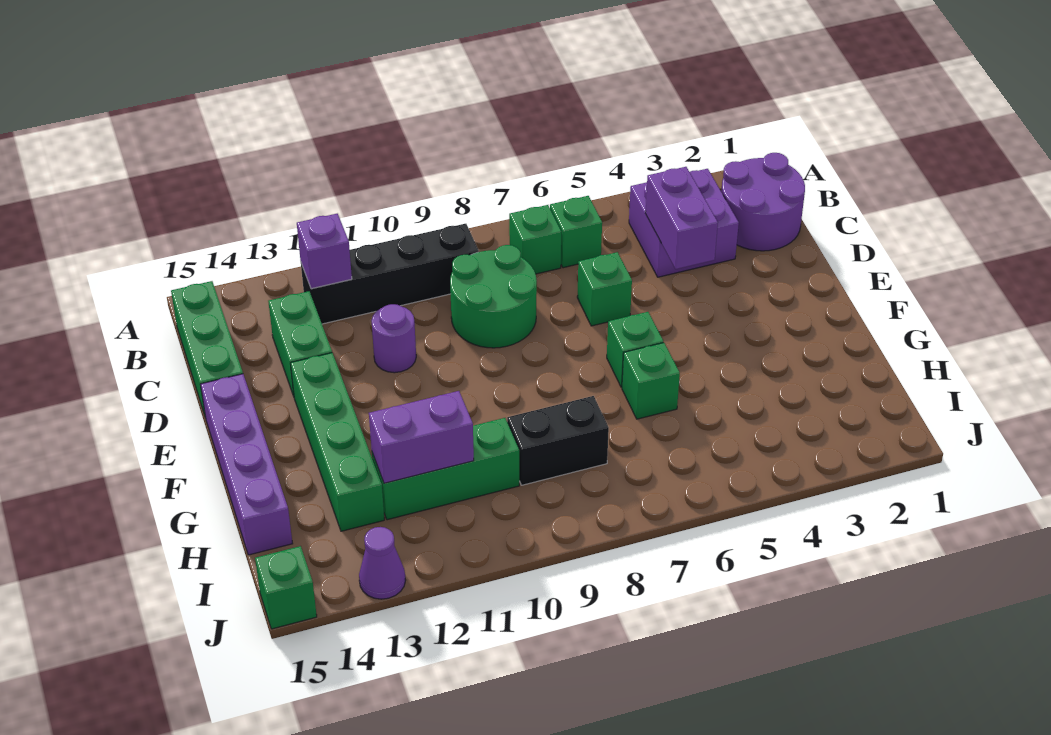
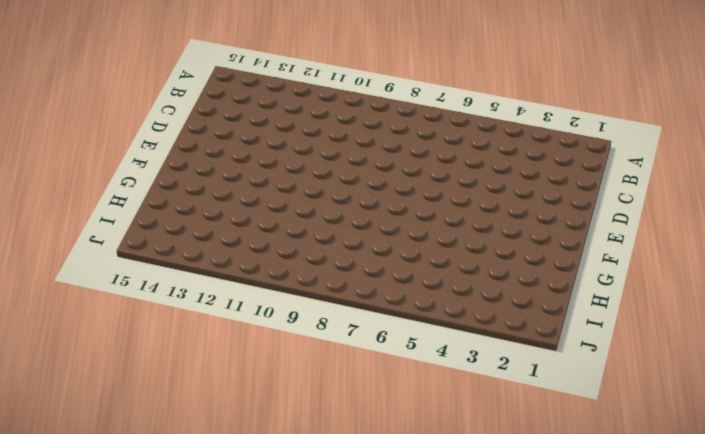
none -> purple round brick B1:C2 level 1
none -> purple brick B3:C4 level 1
none -> green brick B6 level 1

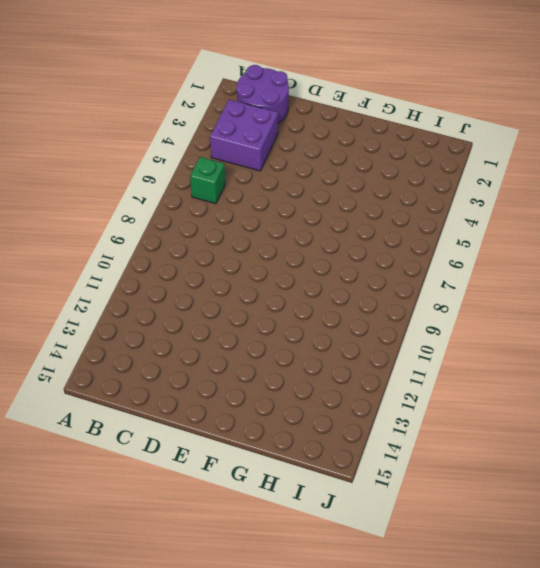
none -> green brick B7 level 1
none -> black brick B9:B12 level 1
none -> green brick B15:D15 level 1

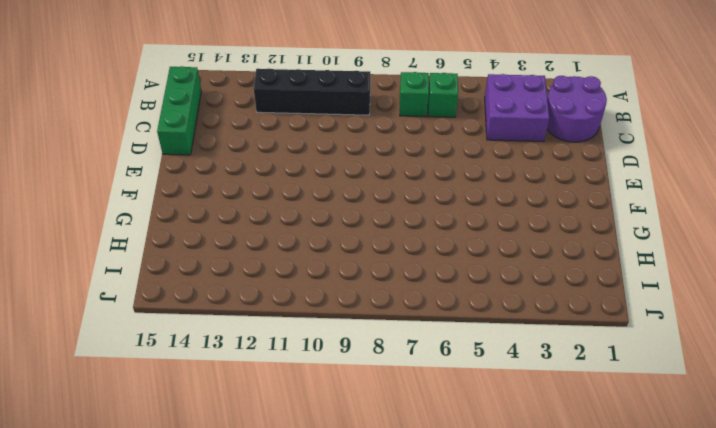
none -> green round brick C8:D9 level 1
none -> green brick C13:D13 level 1
none -> green brick D6 level 1

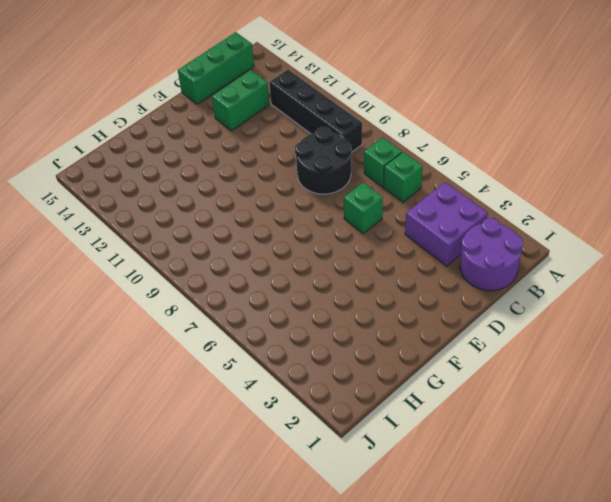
black round brick C8:D9 level 1 -> green round brick C8:D9 level 1
none -> purple round brick D11 level 1
none -> green brick E13:H13 level 1
none -> purple brick E15:H15 level 1

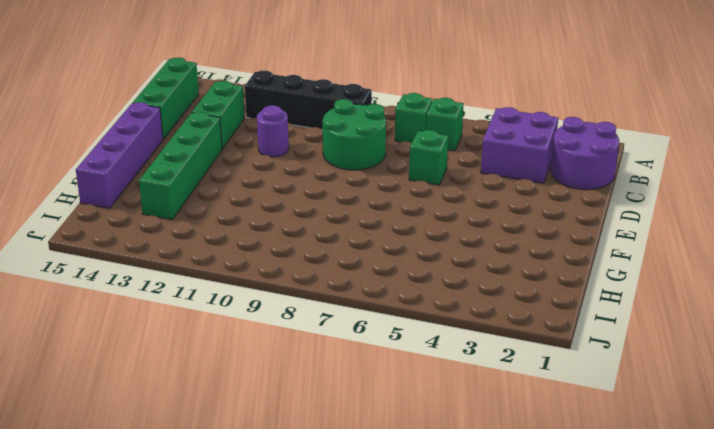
none -> green brick F6 level 1
none -> green brick G6 level 1
none -> black brick H8:H9 level 1

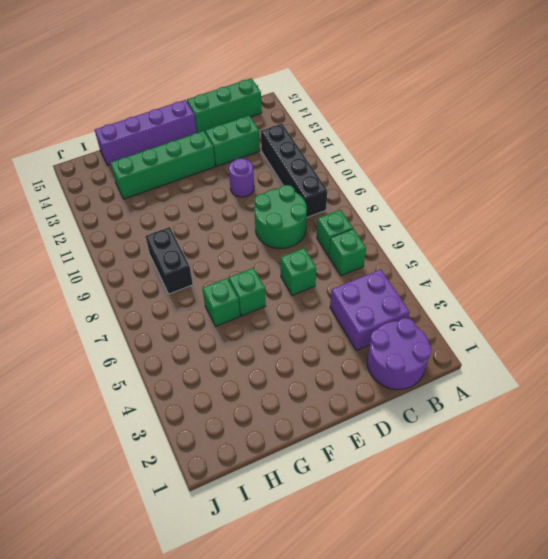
none -> green brick H10:H12 level 1
none -> purple cone J13 level 1
none -> green brick J15 level 1

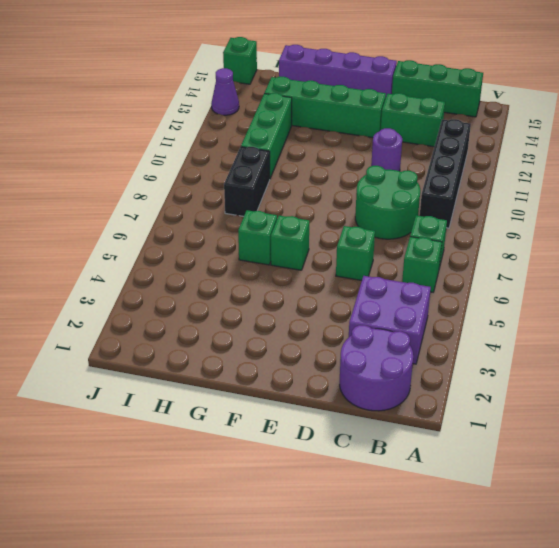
none -> purple brick B12 level 2
none -> purple brick C4:D4 level 2
none -> purple brick H11:H12 level 2

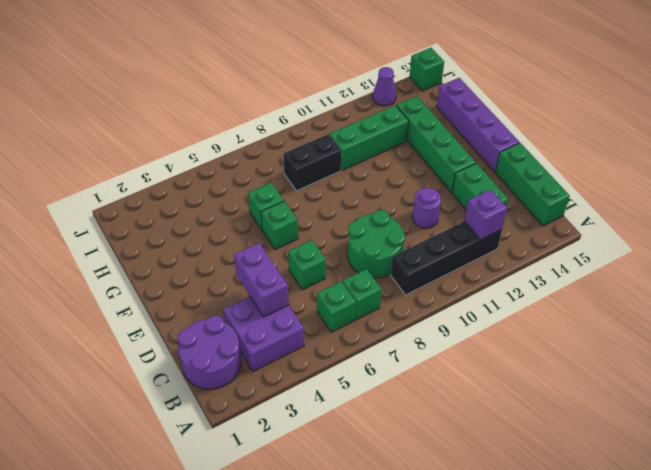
none -> purple brick H11:H12 level 2

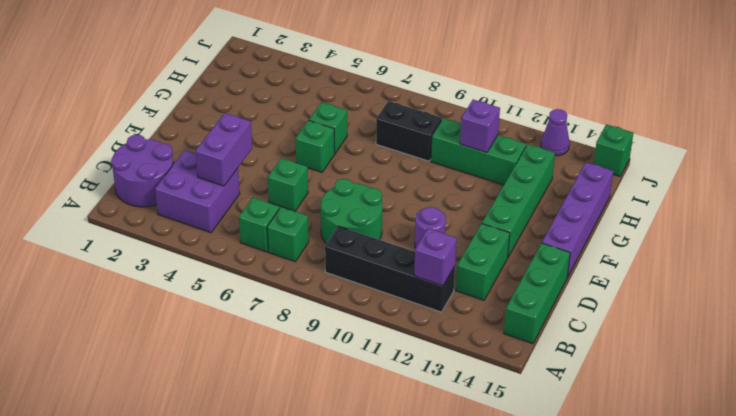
purple brick H11 level 2 -> purple brick H11:H12 level 2

